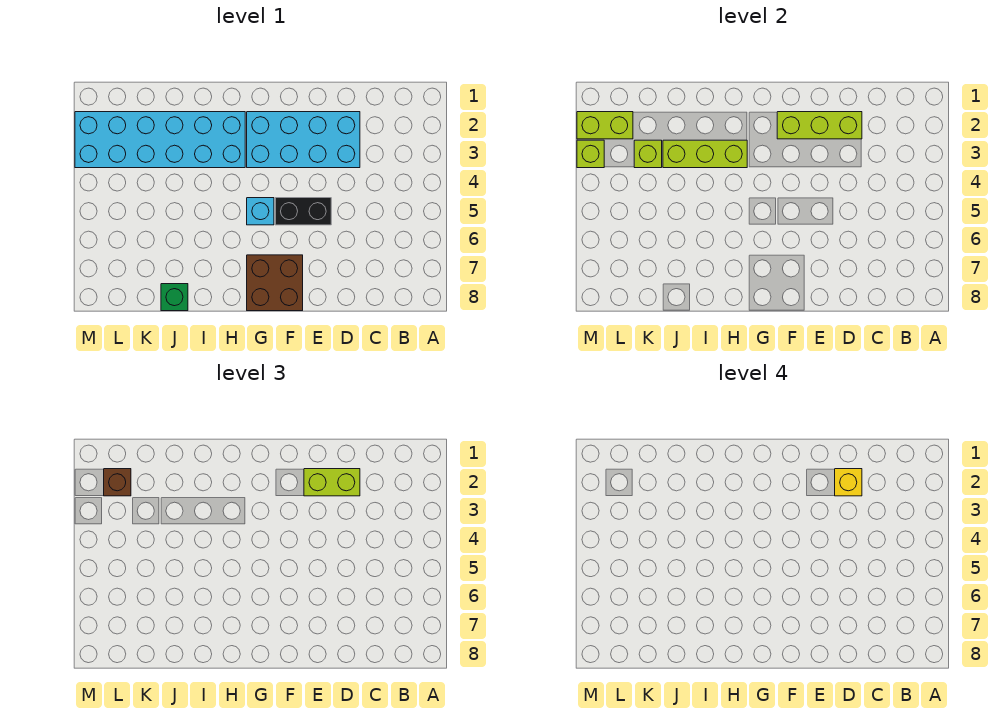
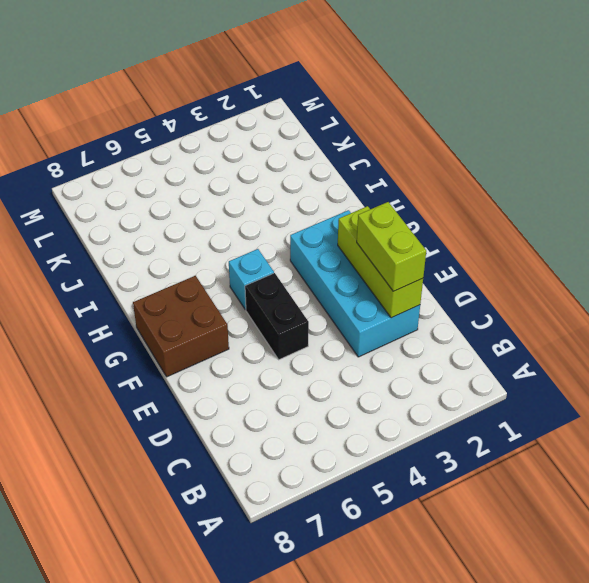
none -> cyan brick H2:M3 level 1
none -> green brick J8 level 1
none -> lime brick H3:J3 level 2

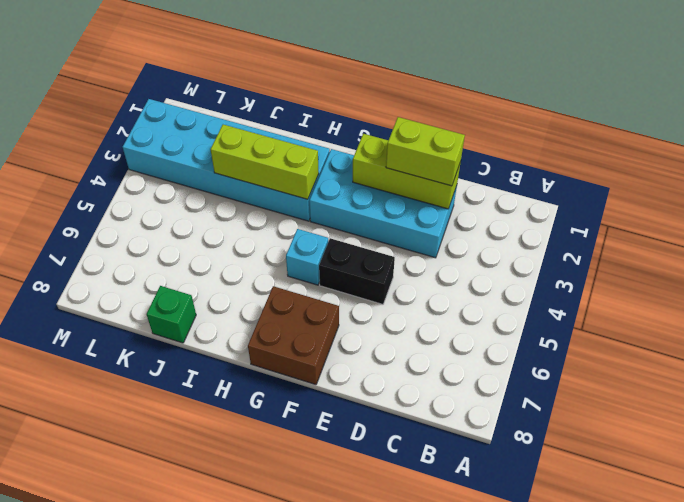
none -> lime brick K3 level 2
none -> lime brick L2:M2 level 2
none -> lime brick M3 level 2

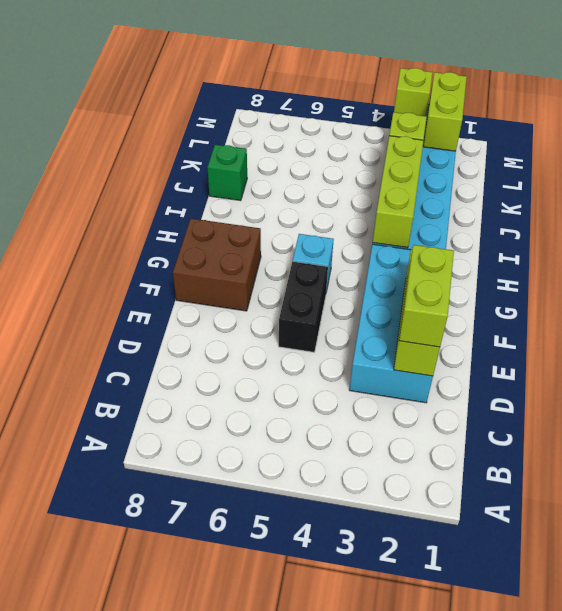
none -> brown brick L2 level 3
none -> yellow brick D2 level 4

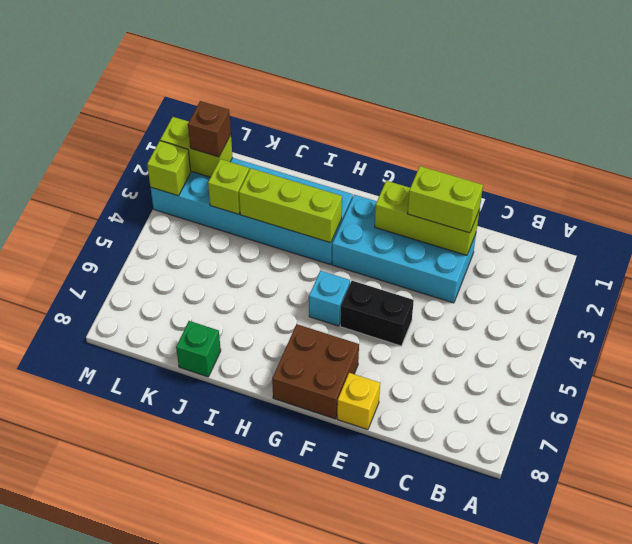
yellow brick E8 level 1 -> yellow brick D2 level 4

